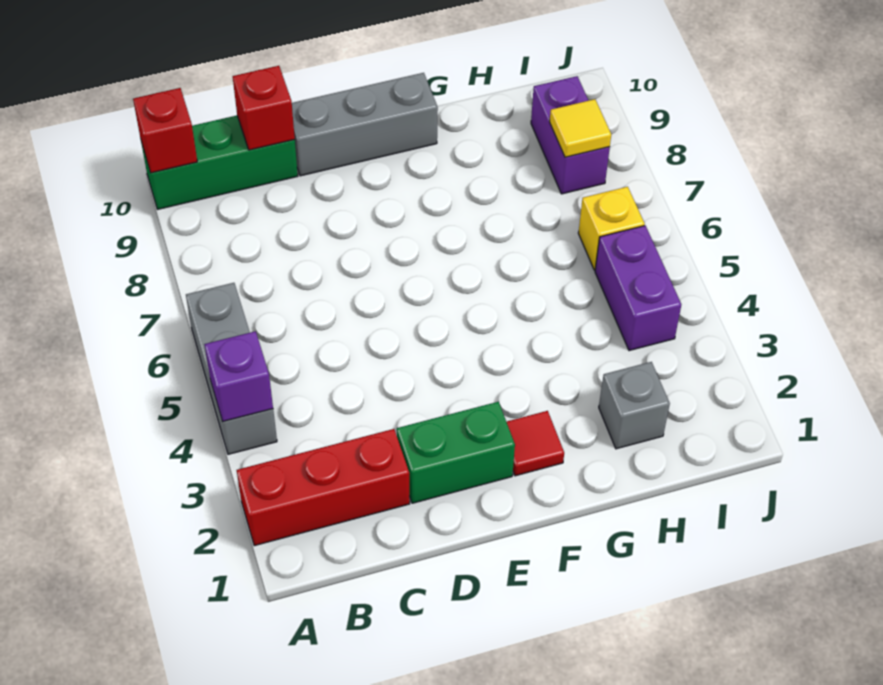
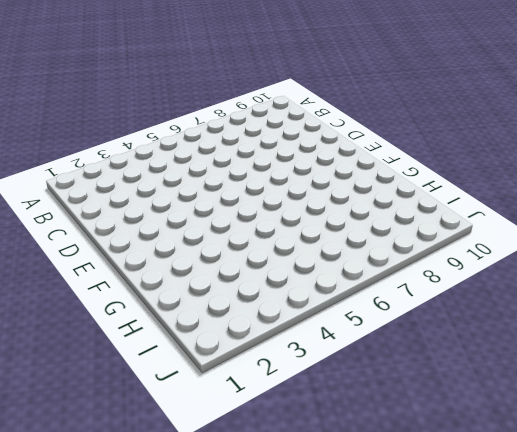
none -> red brick A2:C2 level 1
none -> grey brick A4:A6 level 1
none -> green brick A10:C10 level 1

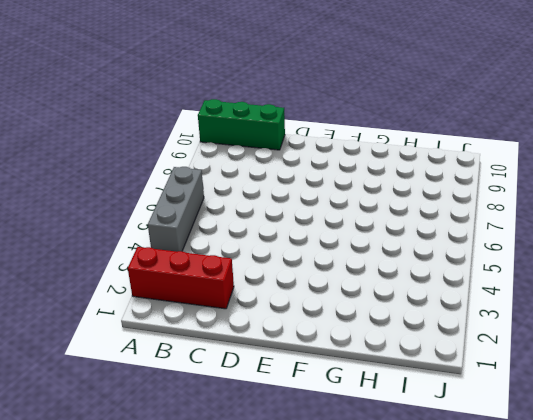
none -> green brick D2:E2 level 1
none -> grey brick D10:F10 level 1
none -> red tile F2 level 1

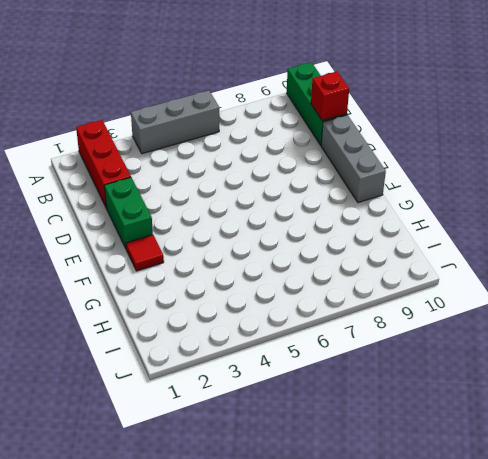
none -> grey brick H2 level 1
none -> purple brick I4:I5 level 1
none -> yellow brick I6 level 1

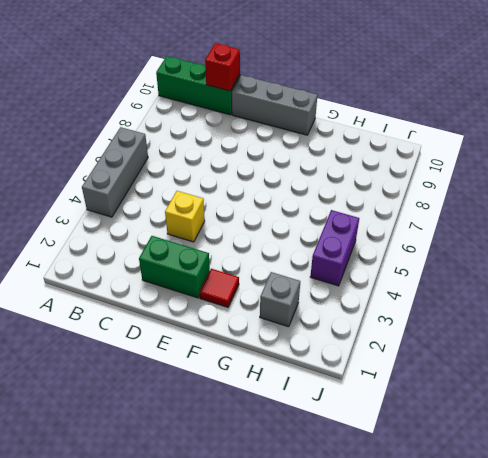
yellow brick D4 level 1 -> yellow brick I6 level 1
none -> red brick A2:C2 level 1
none -> purple brick I8:I9 level 1
none -> purple brick A4 level 2

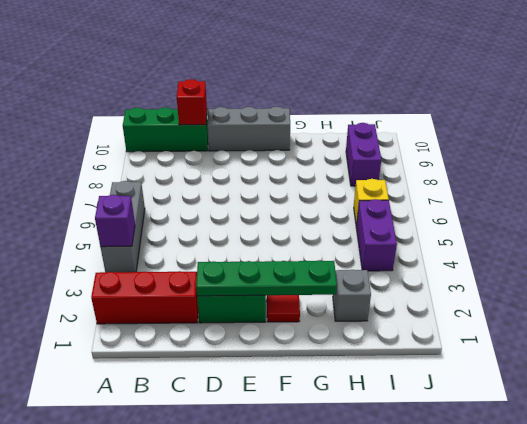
green plate D2:G2 level 2 -> none
none -> red brick A10 level 2
none -> yellow tile I8 level 2

